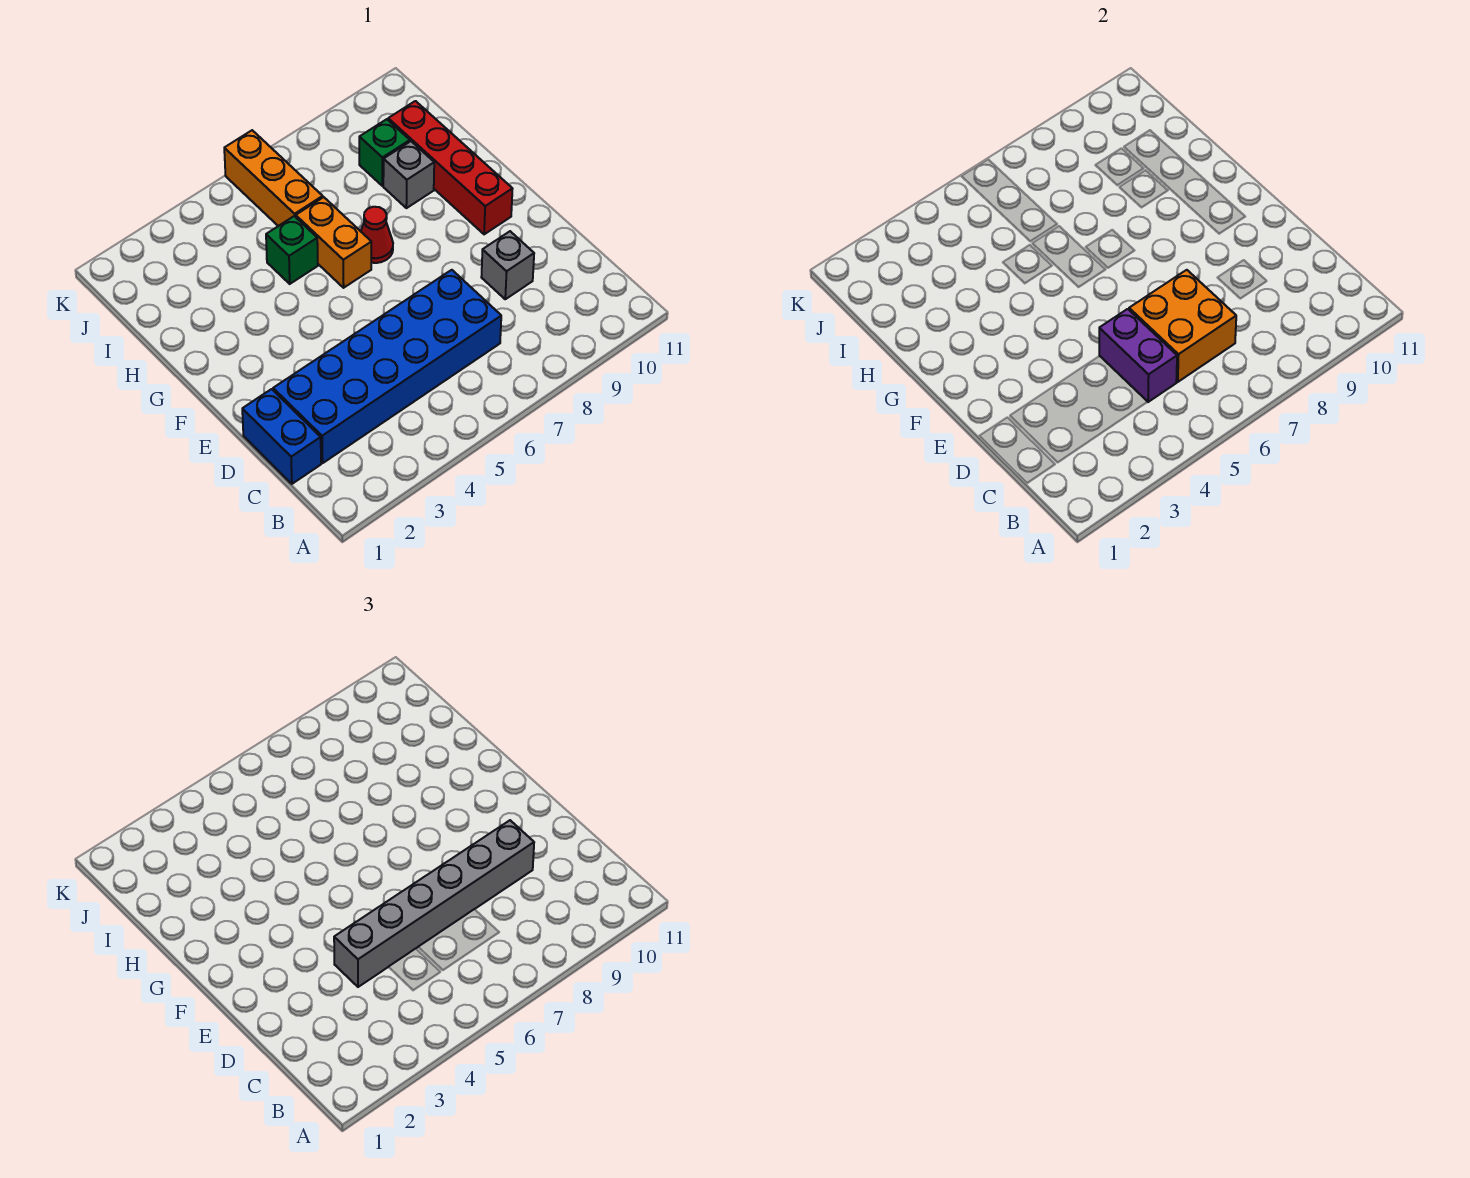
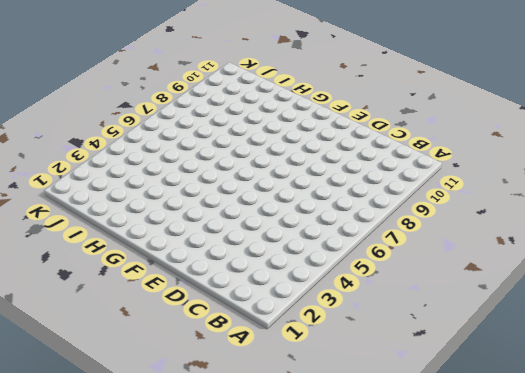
none -> blue brick C1:D1 level 1
none -> blue brick C2:D7 level 1
none -> grey brick D9 level 1

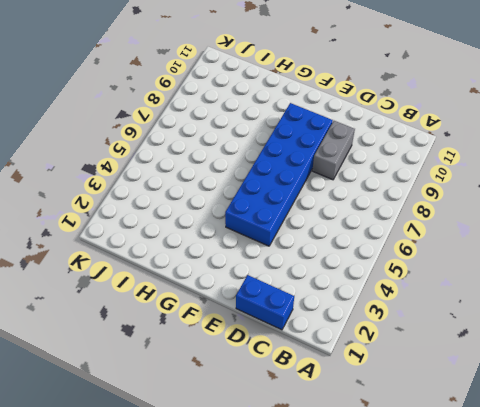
grey brick D8:D9 level 1 -> grey brick D9 level 1
blue brick E4:F9 level 1 -> blue brick C2:D7 level 1
none -> red brick F10:I10 level 1
none -> orange brick G6:H6 level 1
none -> red cone G7 level 1

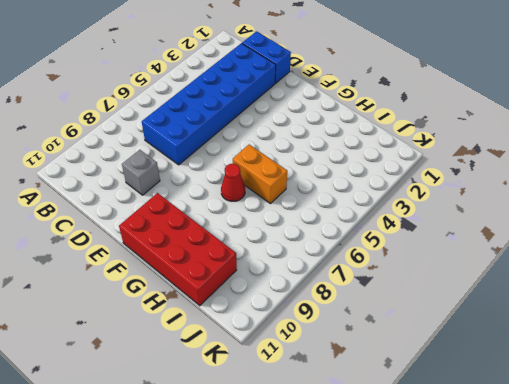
red brick F10:I11 level 1 -> red brick F10:I10 level 1
none -> green brick H5 level 1
none -> grey brick H9 level 1
none -> orange brick I6:K6 level 1

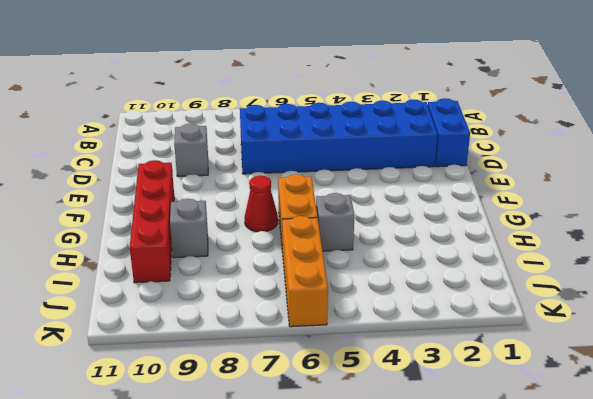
grey brick H5 level 1 -> green brick H5 level 1
none -> green brick I9 level 1
none -> purple brick C5:D5 level 2
none -> orange brick C6:D7 level 2

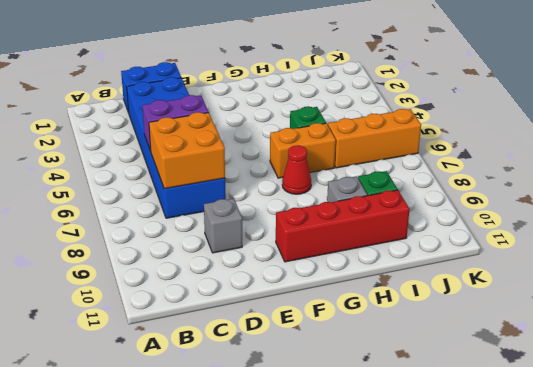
none -> grey brick D4:D9 level 3

